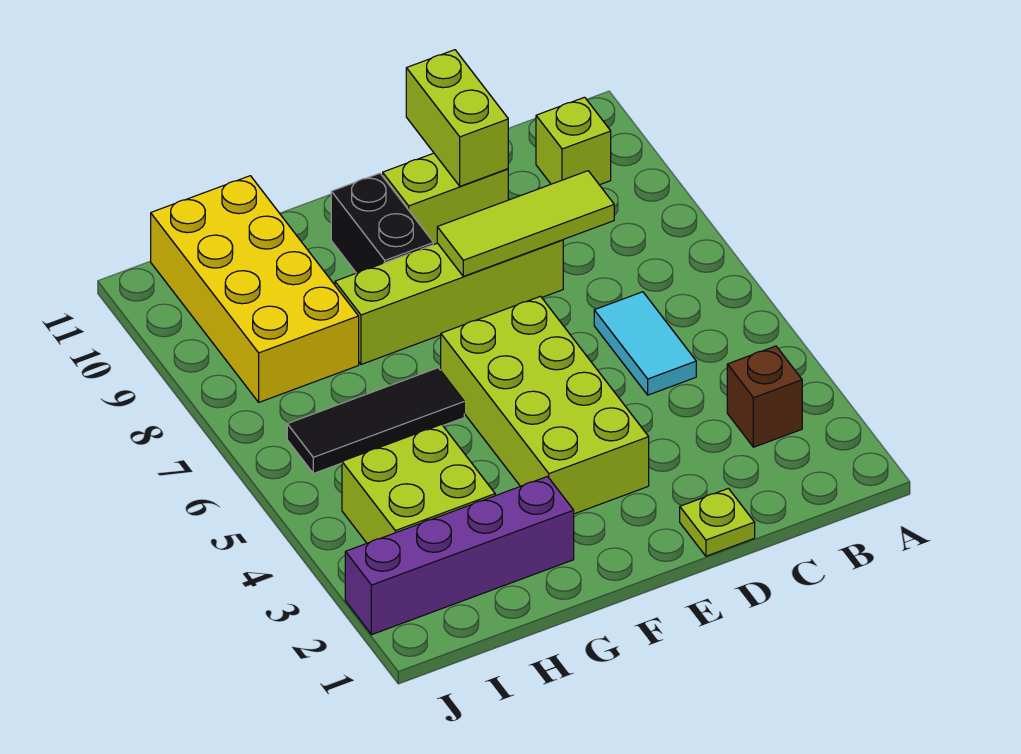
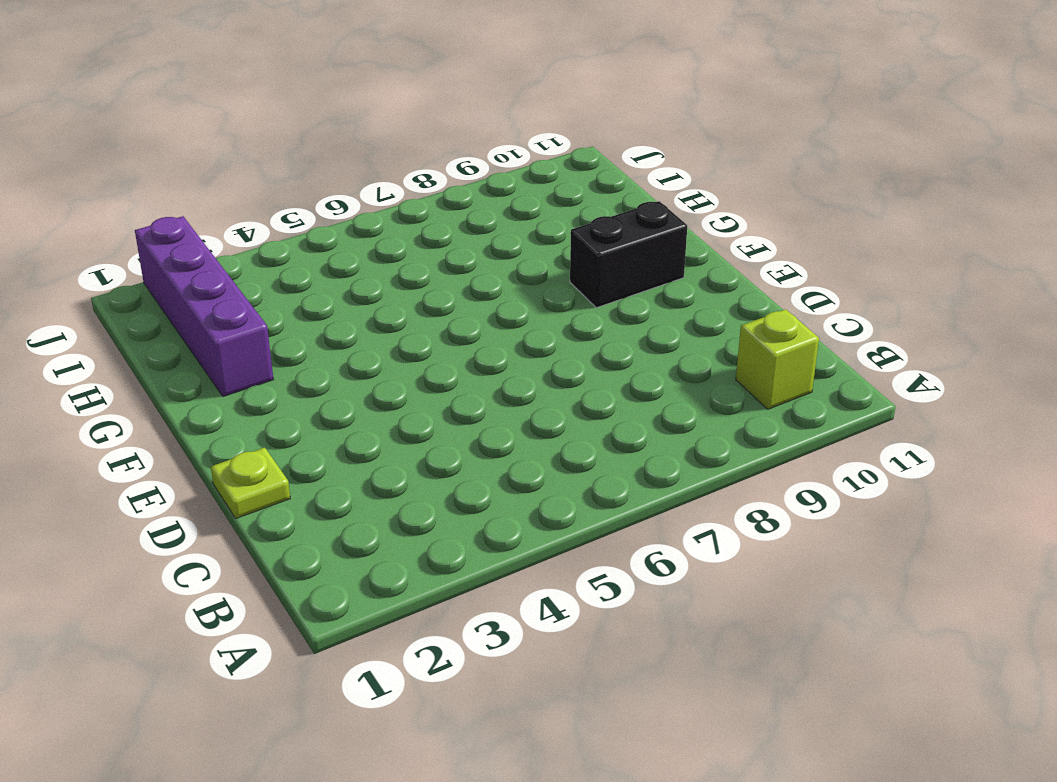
none -> brown brick B3 level 1
none -> cyan tile C5:C6 level 1
none -> lime brick D8:G8 level 1

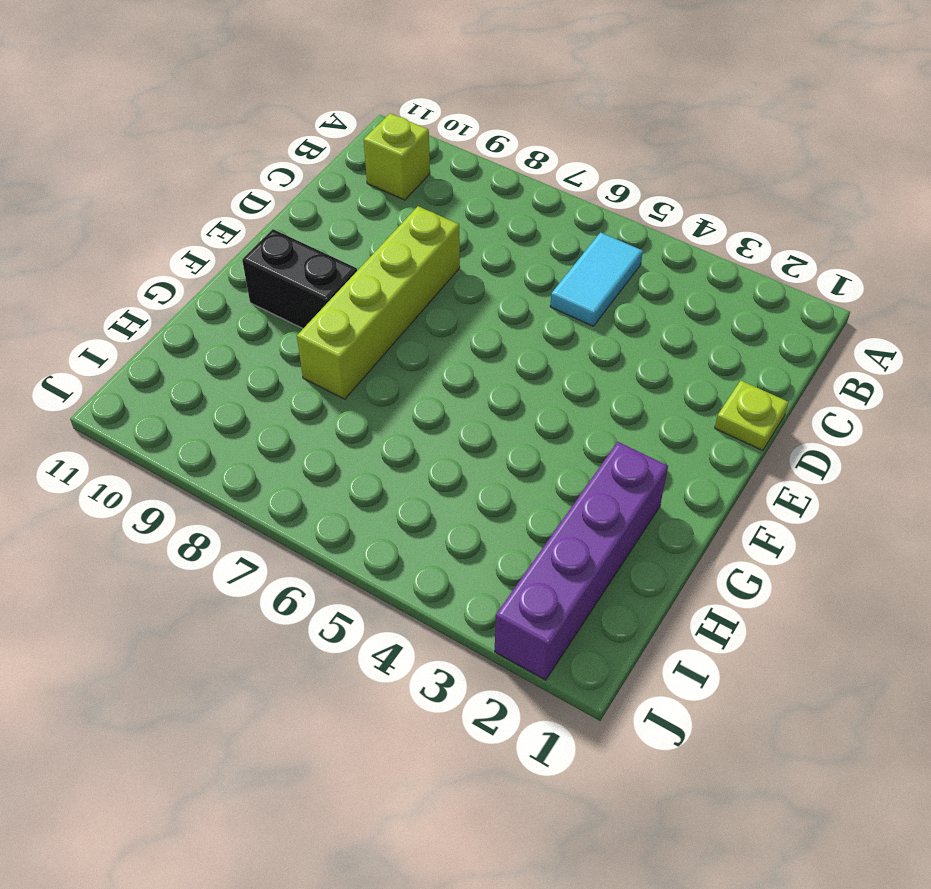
cyan tile B5:C5 level 1 -> cyan tile C5:C6 level 1
none -> brown brick B3 level 1
none -> lime brick D10:E10 level 1
none -> lime brick E3:F6 level 1

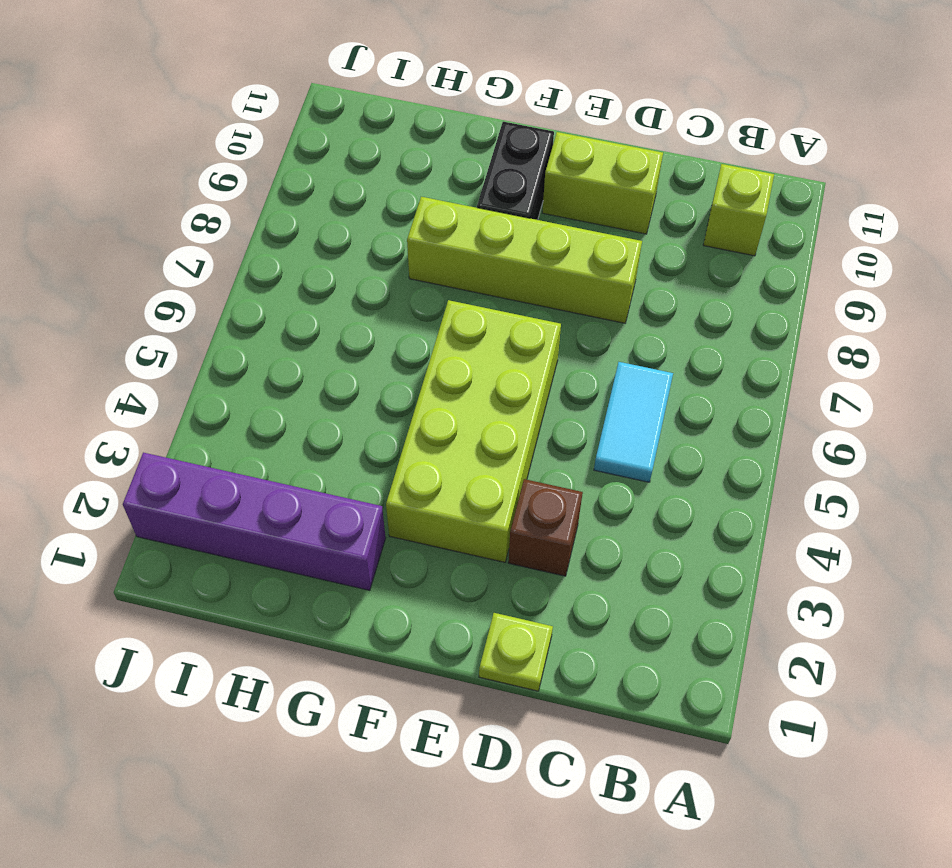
brown brick D3 level 1 -> brown brick B3 level 1
none -> black tile G6:I6 level 1
none -> lime brick H3:I4 level 1
none -> yellow brick H8:I11 level 1

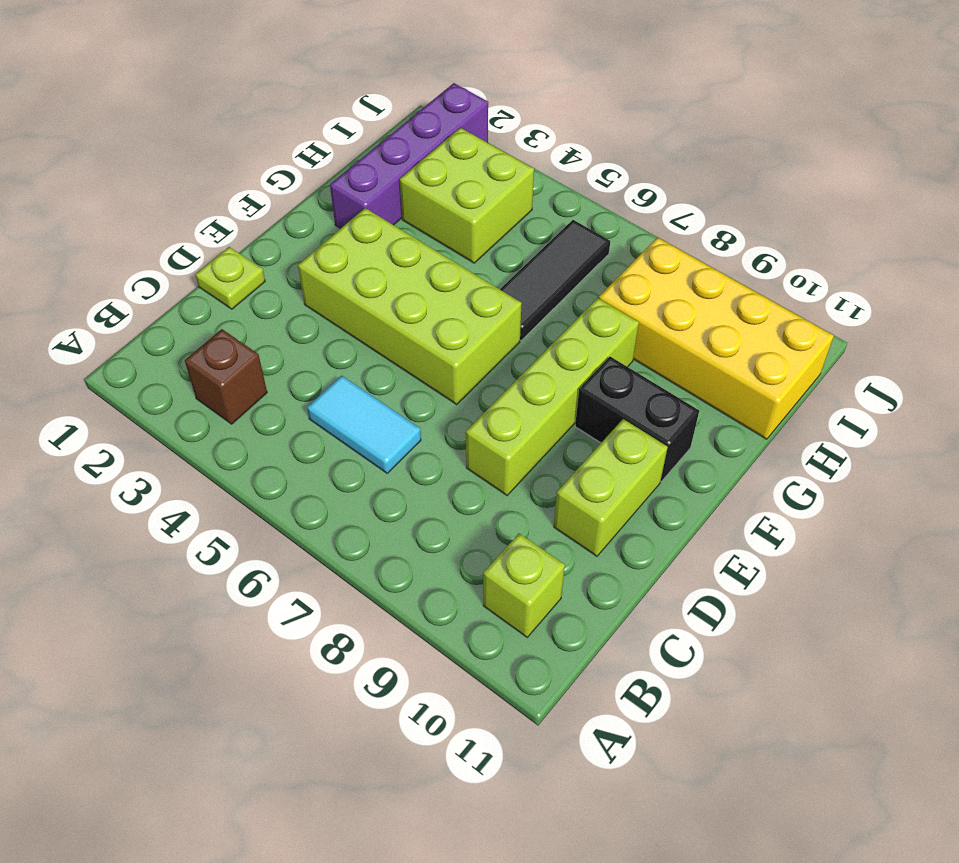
none -> lime tile C8:E8 level 2
none -> lime brick D10:D11 level 2

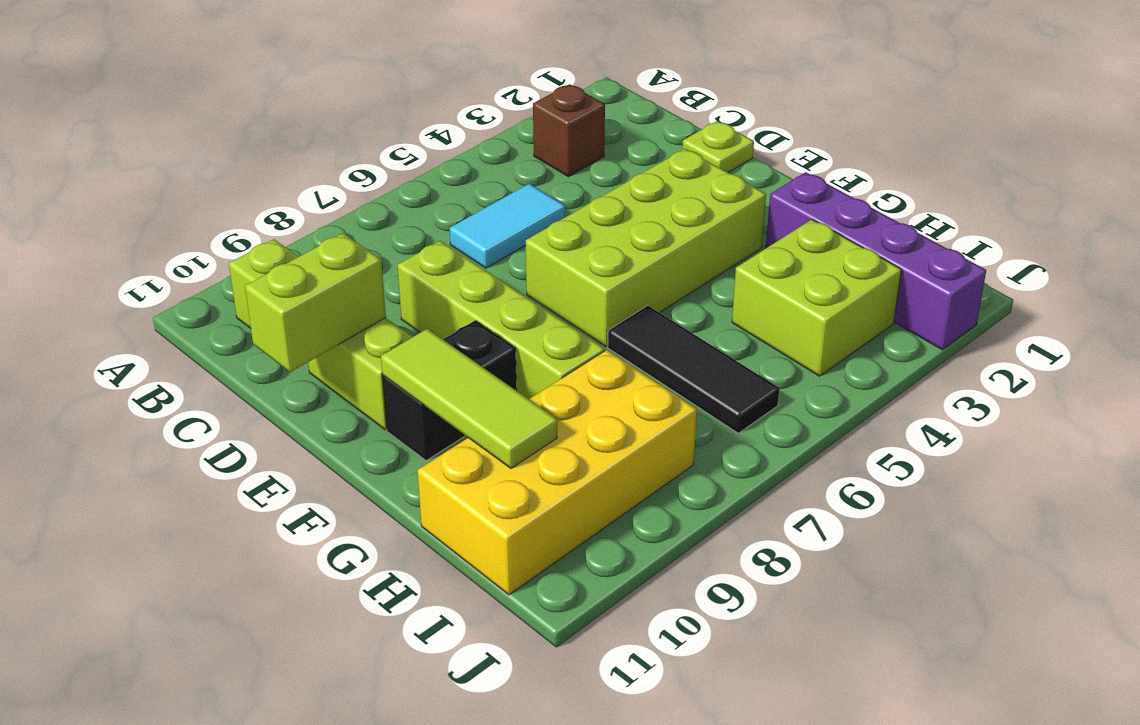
lime tile F10:H10 level 2 -> lime tile C8:E8 level 2

